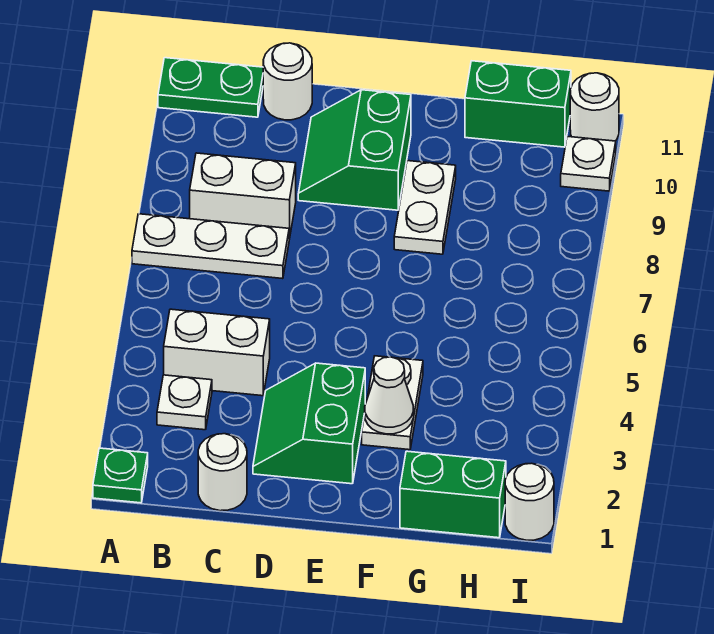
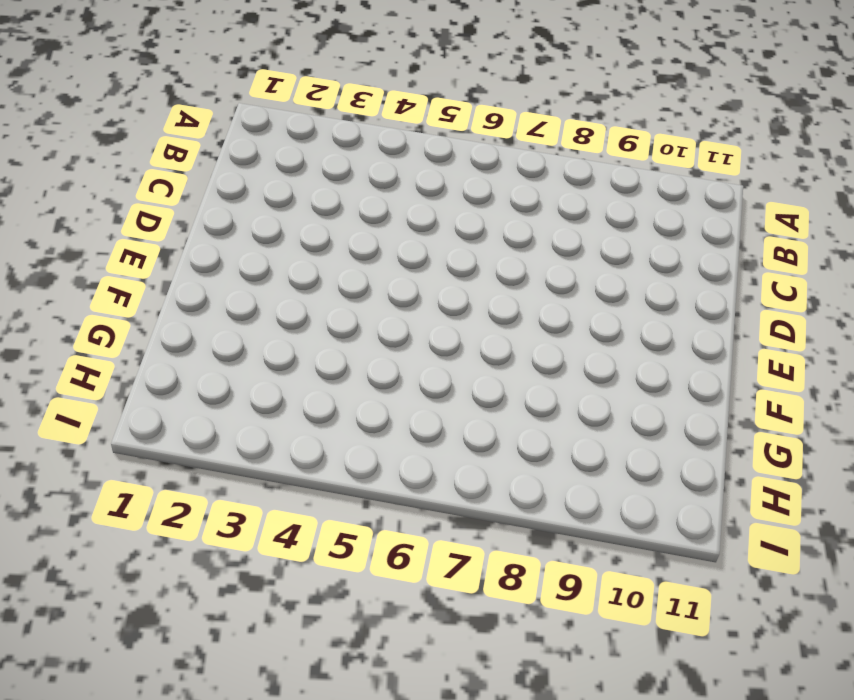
none -> green plate A1 level 1
none -> white plate A7:C7 level 1
none -> green plate A11:B11 level 1

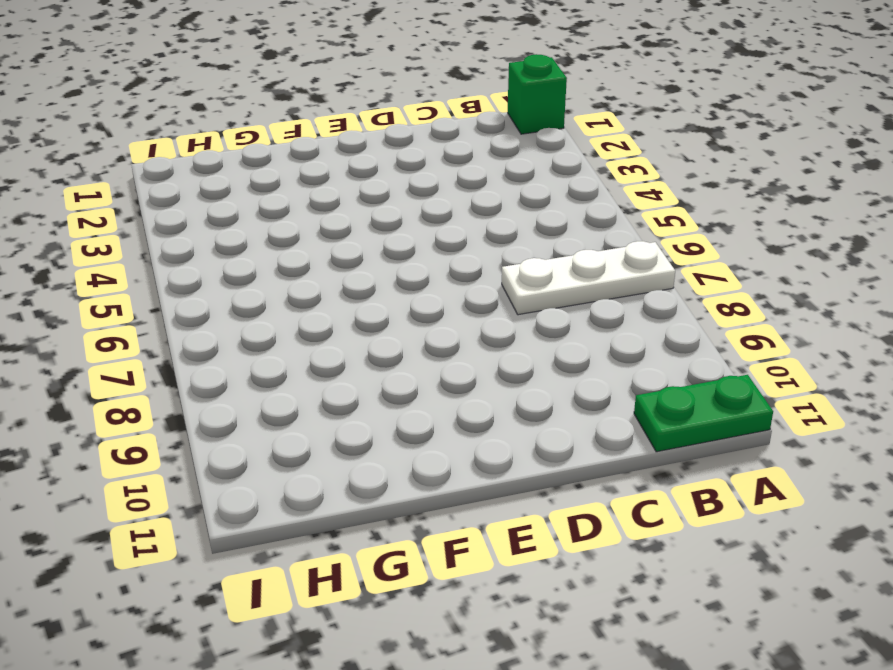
green brick A1 level 1 -> green plate A1 level 1
none -> white plate B3 level 1
none -> white brick B4:C4 level 1
none -> white brick B8:C8 level 1

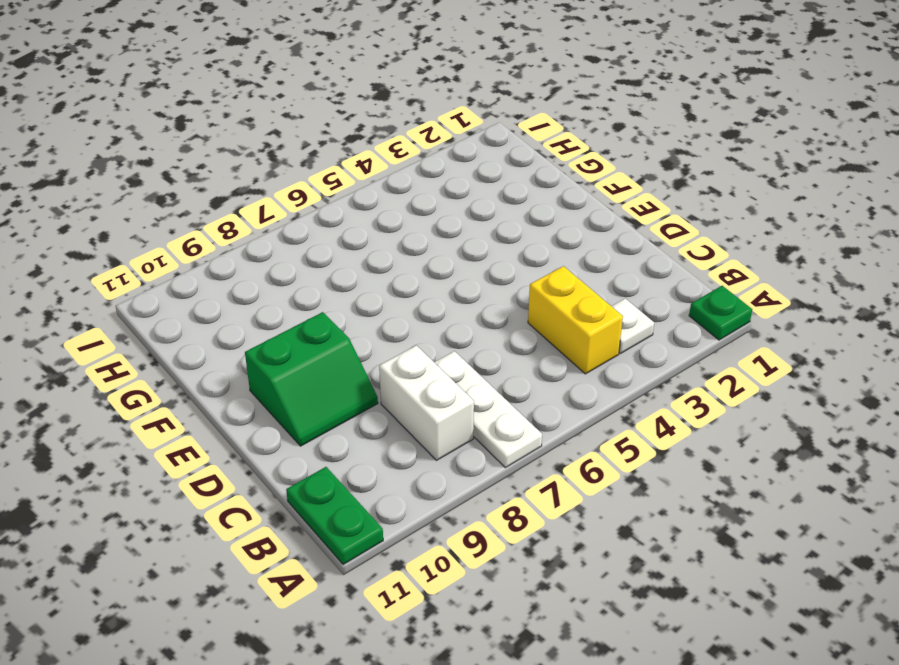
yellow brick B4:C4 level 1 -> white brick B4:C4 level 1
none -> white round brick C1 level 1
none -> white round brick C11 level 1
none -> green slope D2:E3 level 1 top E

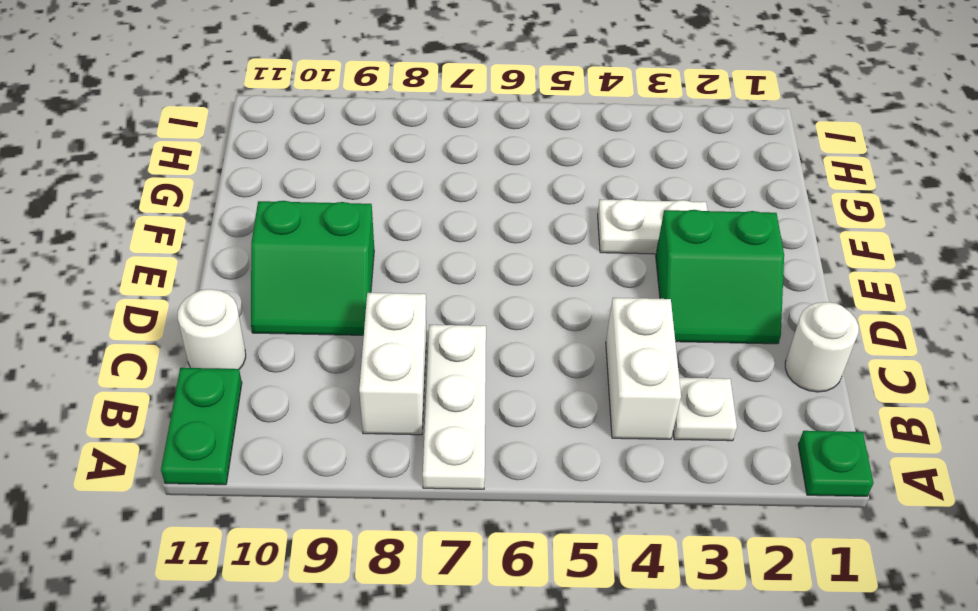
none -> white plate F8:F9 level 1
none -> green brick G1:H1 level 1
none -> green brick G11:H11 level 1

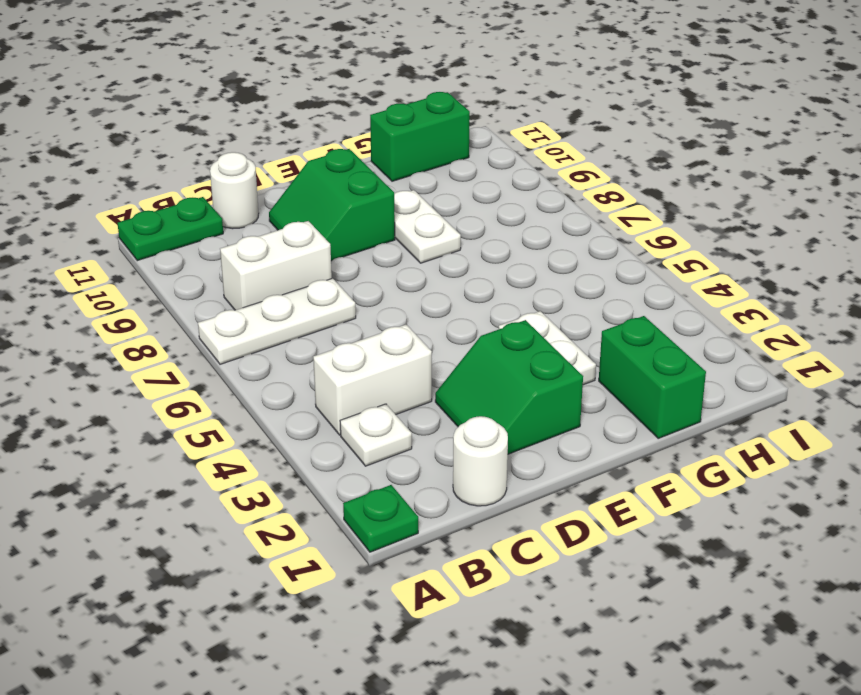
green brick G1:G2 level 1 -> green brick G1:H1 level 1
none -> white round brick I1 level 1
none -> white plate I10 level 1
none -> white round brick I11 level 1

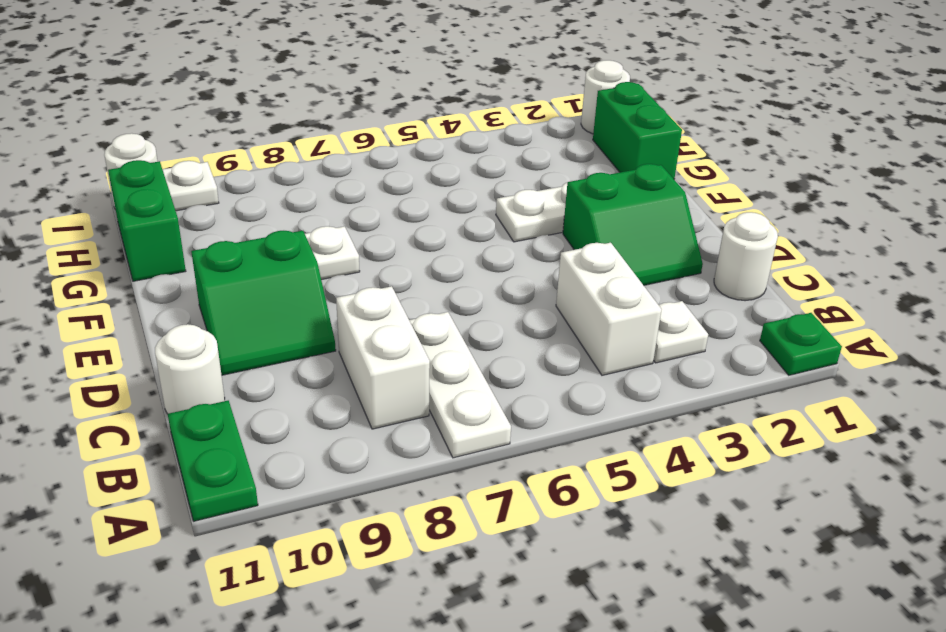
none -> white cone F3 level 2

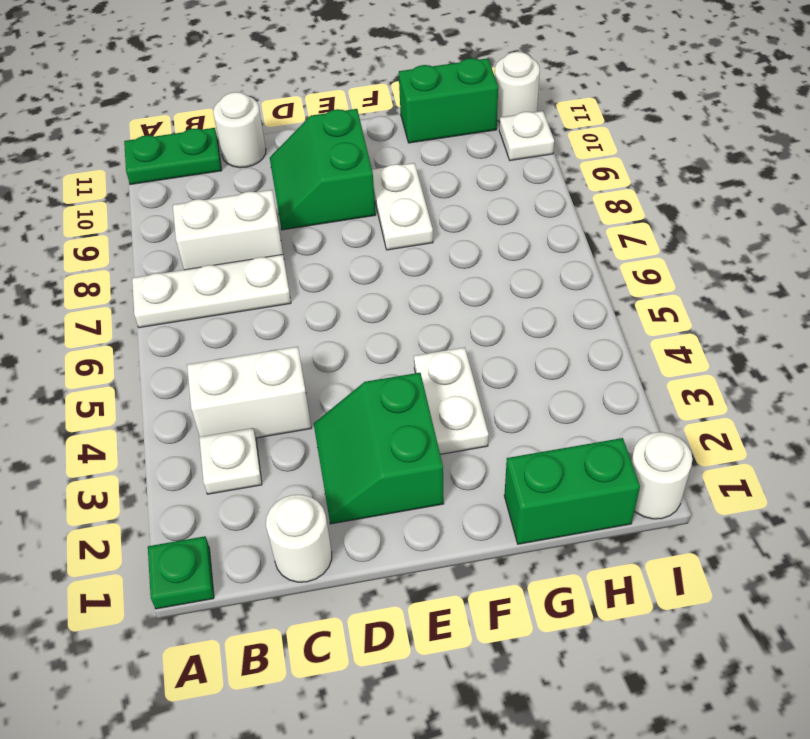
none -> white cone F3 level 2

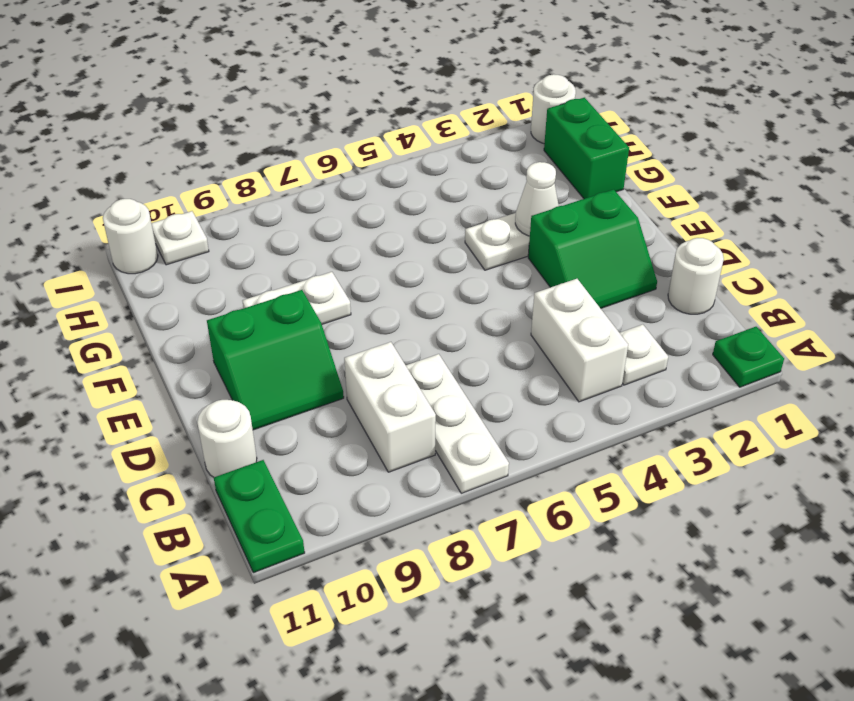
none -> green brick G11:H11 level 1

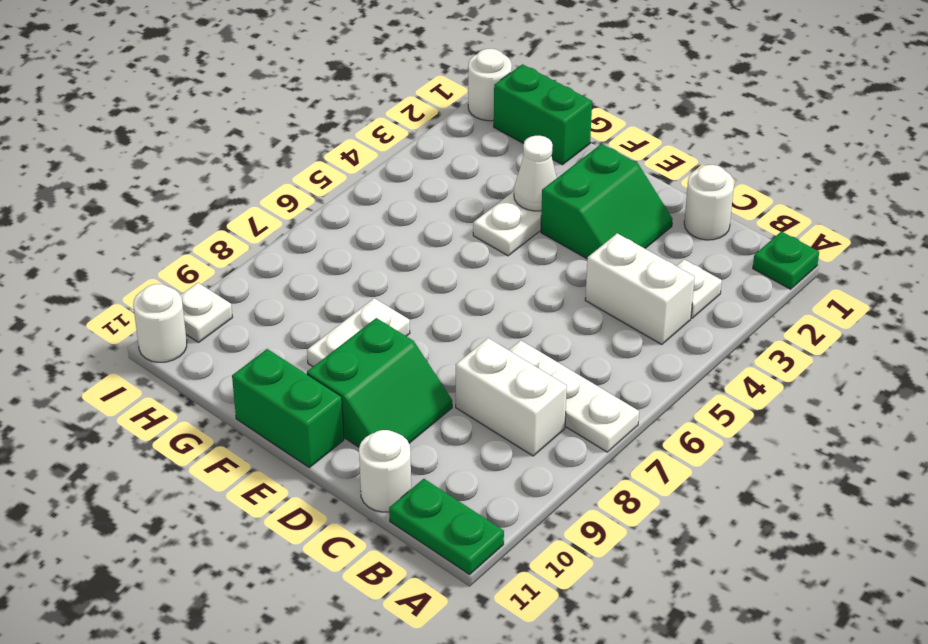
green brick E11:F11 level 1 -> green brick G11:H11 level 1

